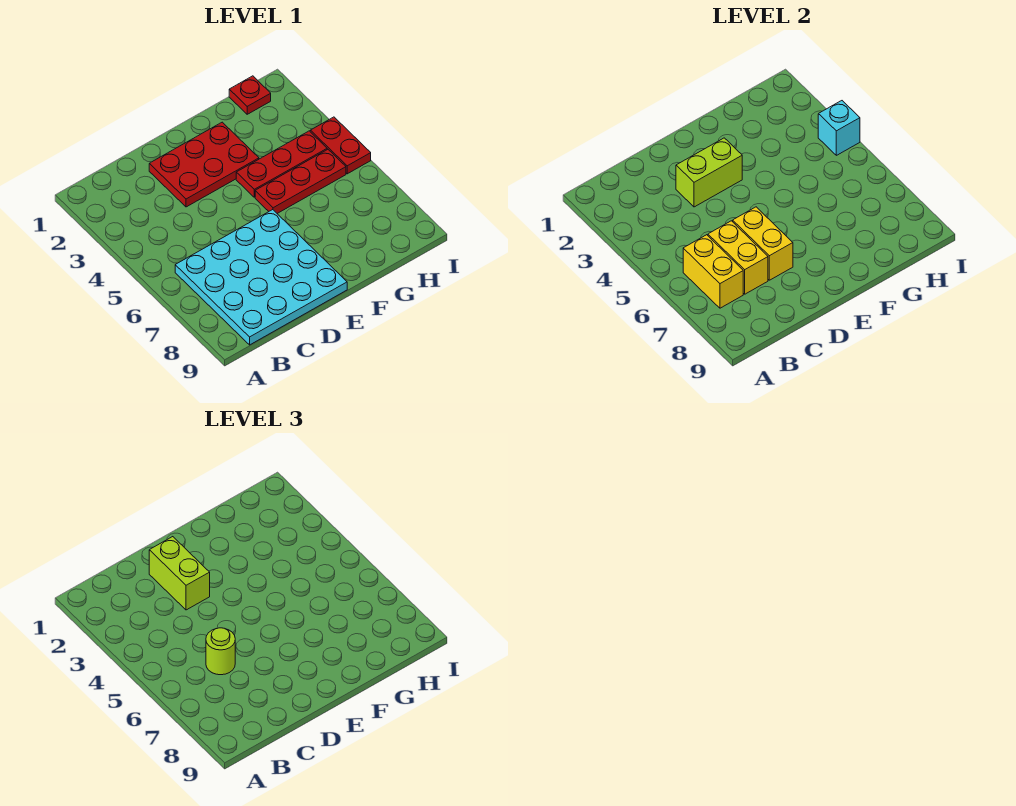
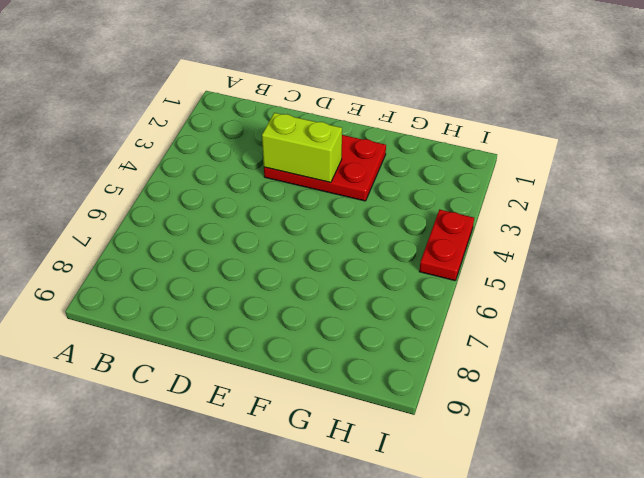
none -> cyan plate B6:E9 level 1
none -> red plate F4:H4 level 1
none -> red plate F5:H5 level 1

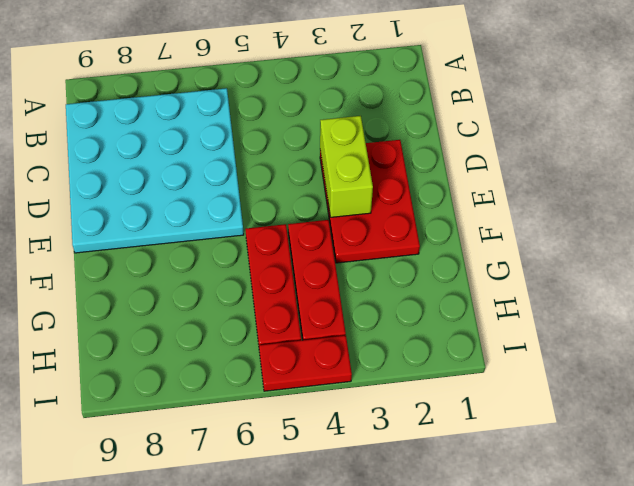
none -> red plate H1 level 1
none -> yellow brick B6:B7 level 2
none -> yellow brick C6:C7 level 2

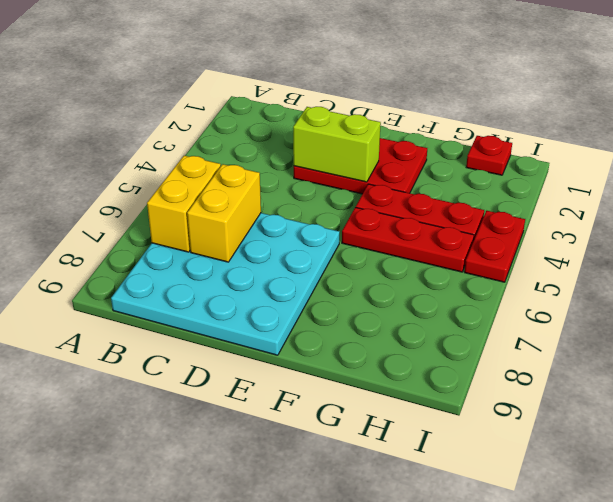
none -> yellow brick D6:D7 level 2
none -> cyan brick I4 level 2
none -> lime round brick C6 level 3

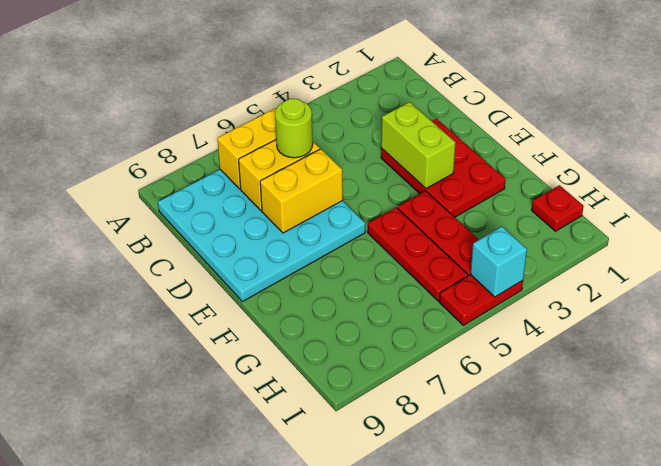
none -> lime brick D2:D3 level 3

